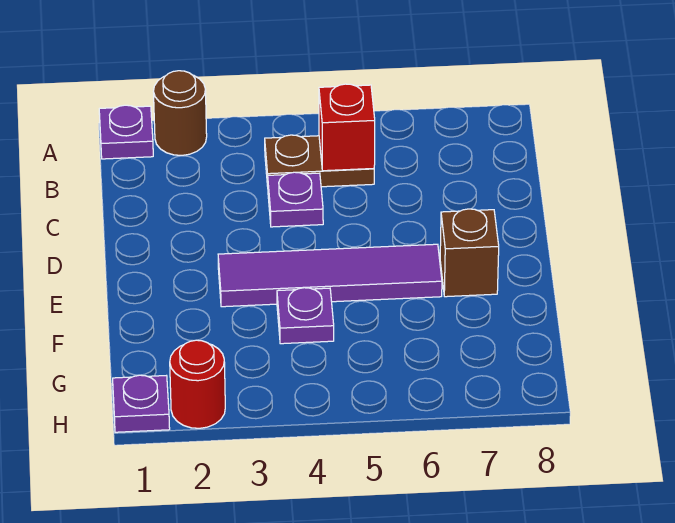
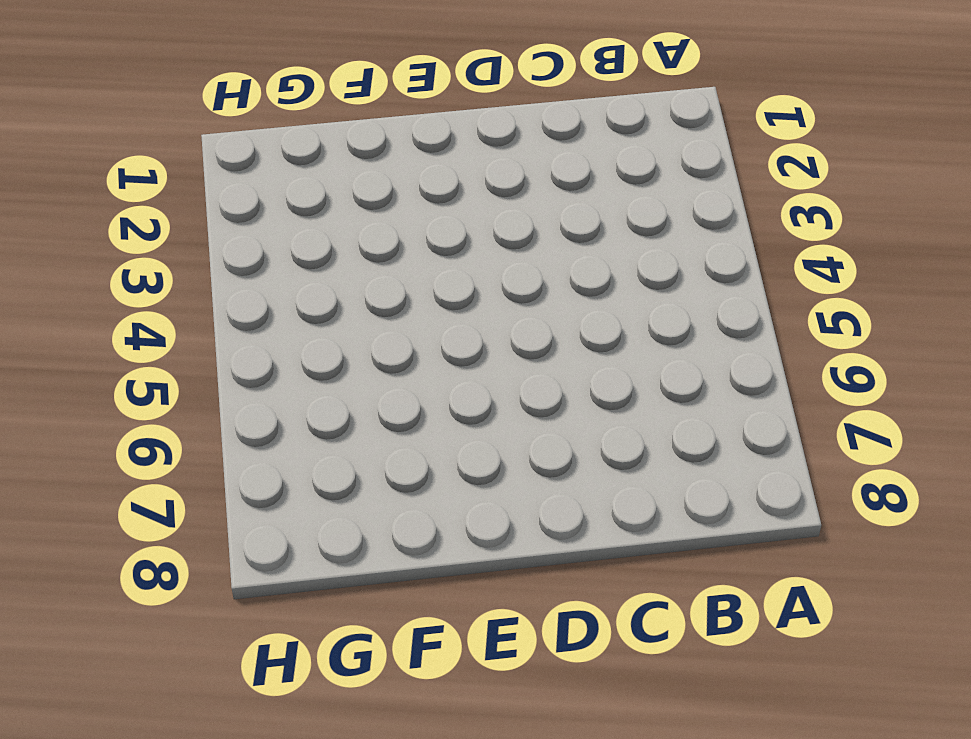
none -> purple plate A1 level 1
none -> brown round brick A2 level 1

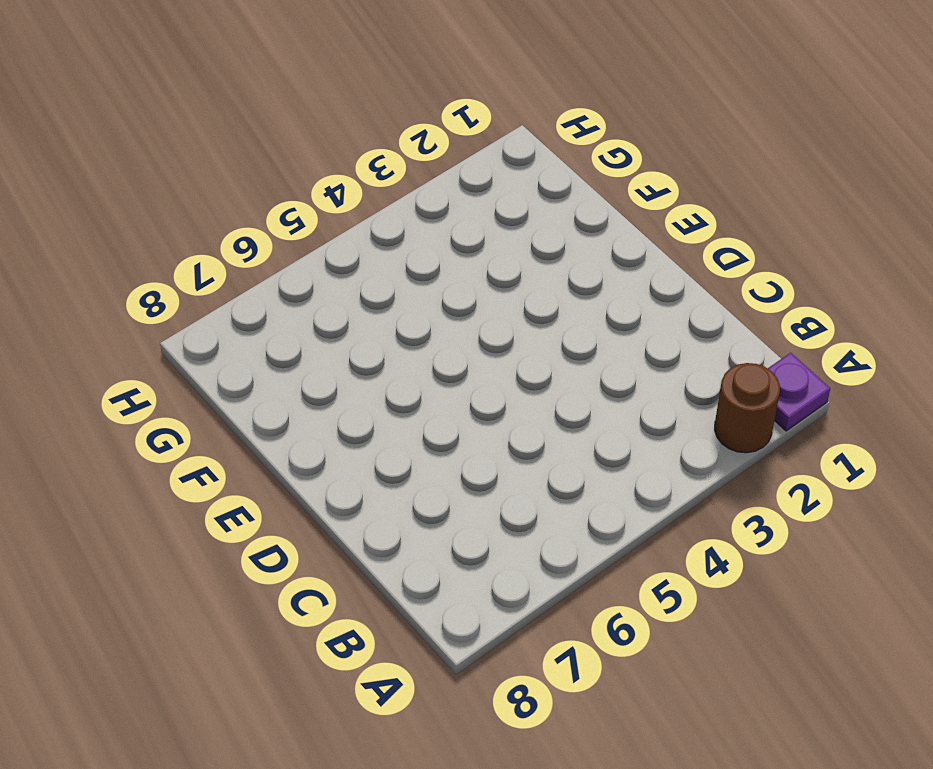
none -> brown plate B4:B5 level 1
none -> purple plate C4 level 1

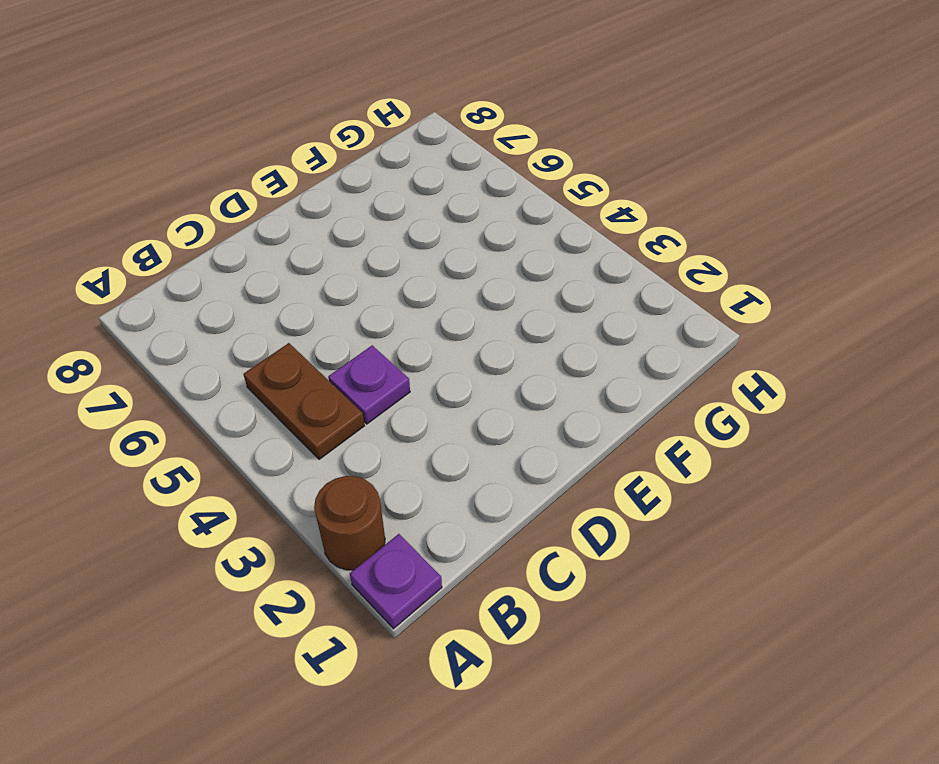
none -> purple tile E3:E6 level 1
none -> brown brick E7 level 1

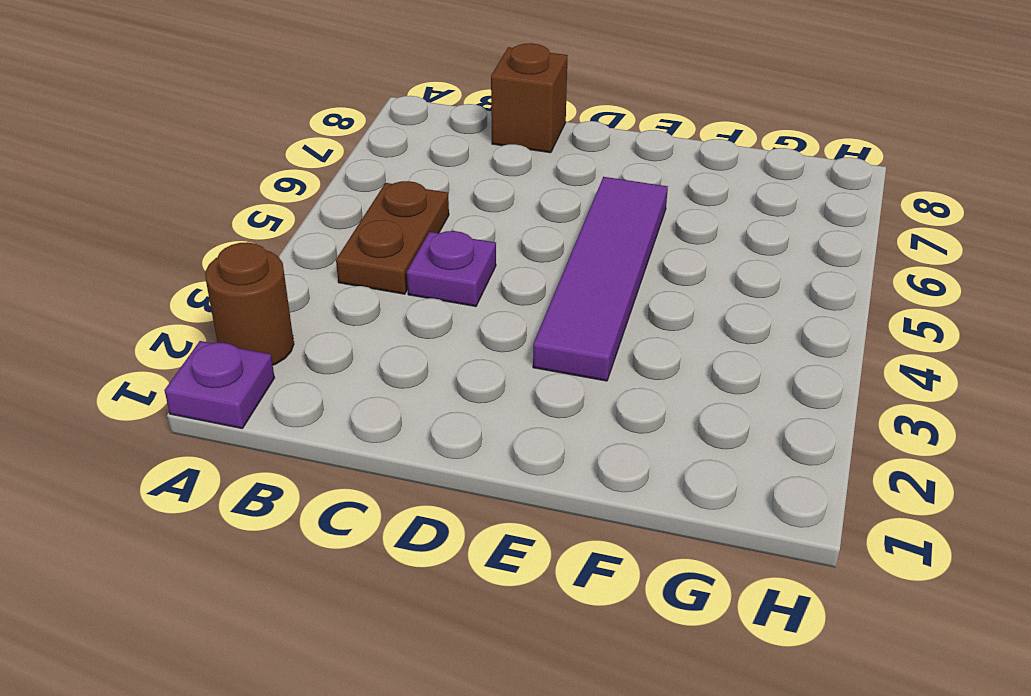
brown brick C8 level 1 -> brown brick E7 level 1
none -> purple plate F4 level 1
none -> purple plate H1 level 1

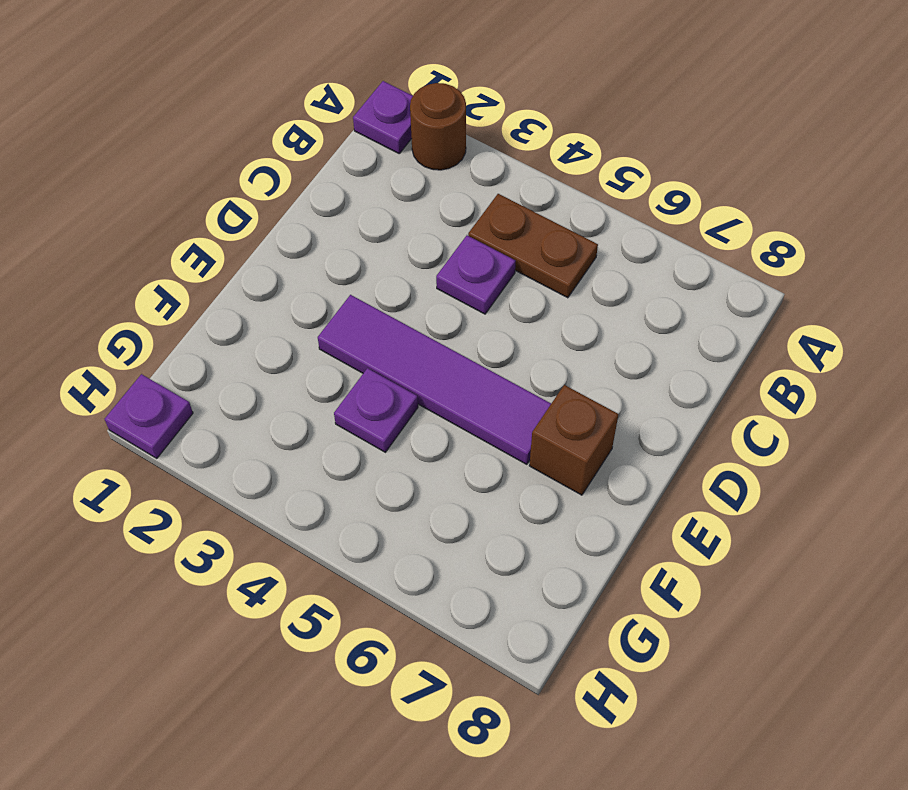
none -> red round brick H2 level 1
none -> red brick B5 level 2

